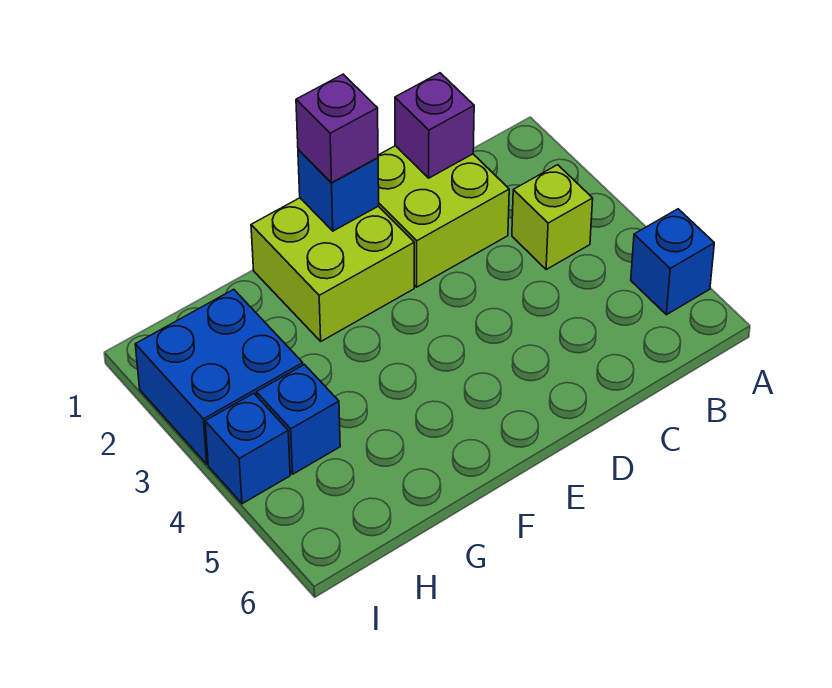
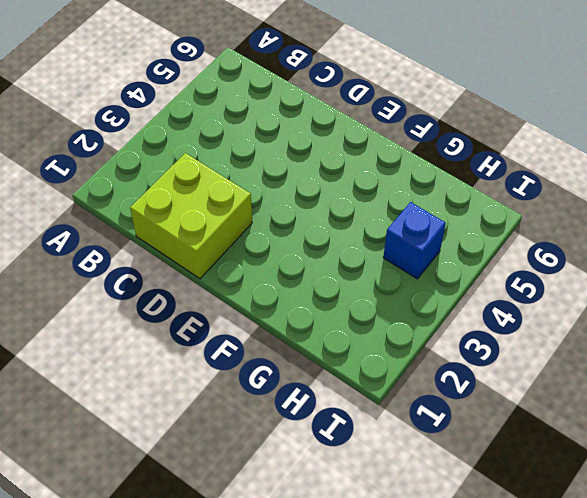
none -> blue brick A5 level 1
none -> lime brick B3 level 1

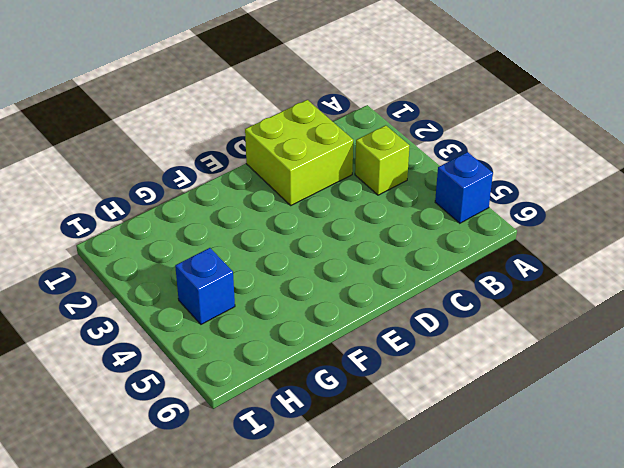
none -> lime brick E1:F2 level 1
none -> blue brick H2:I3 level 1

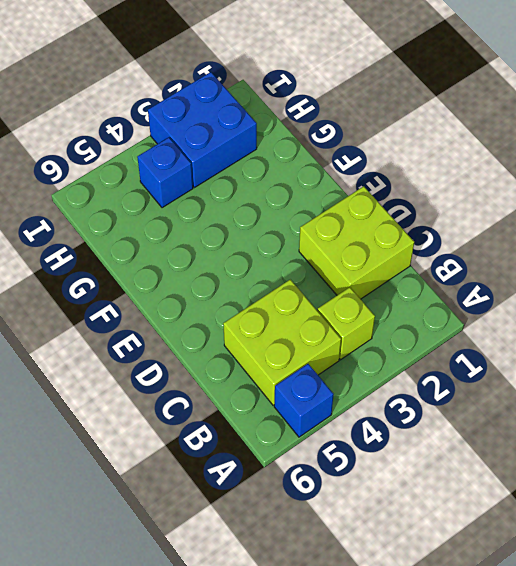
lime brick B4:C5 level 1 -> lime brick E1:F2 level 1
none -> blue brick I4 level 1
none -> purple brick C1 level 2

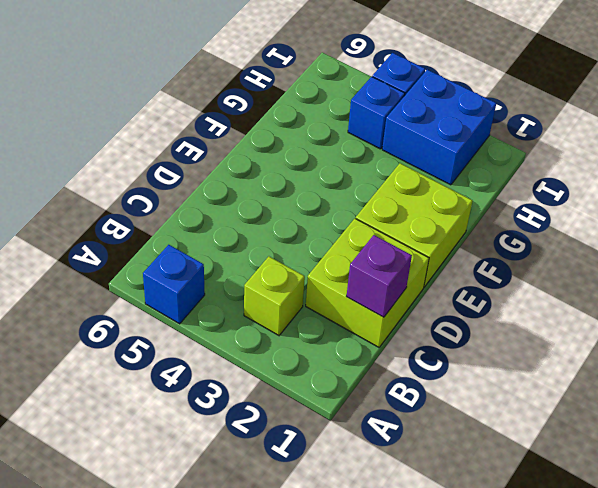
none -> blue brick E1 level 2
none -> purple brick E1 level 3

